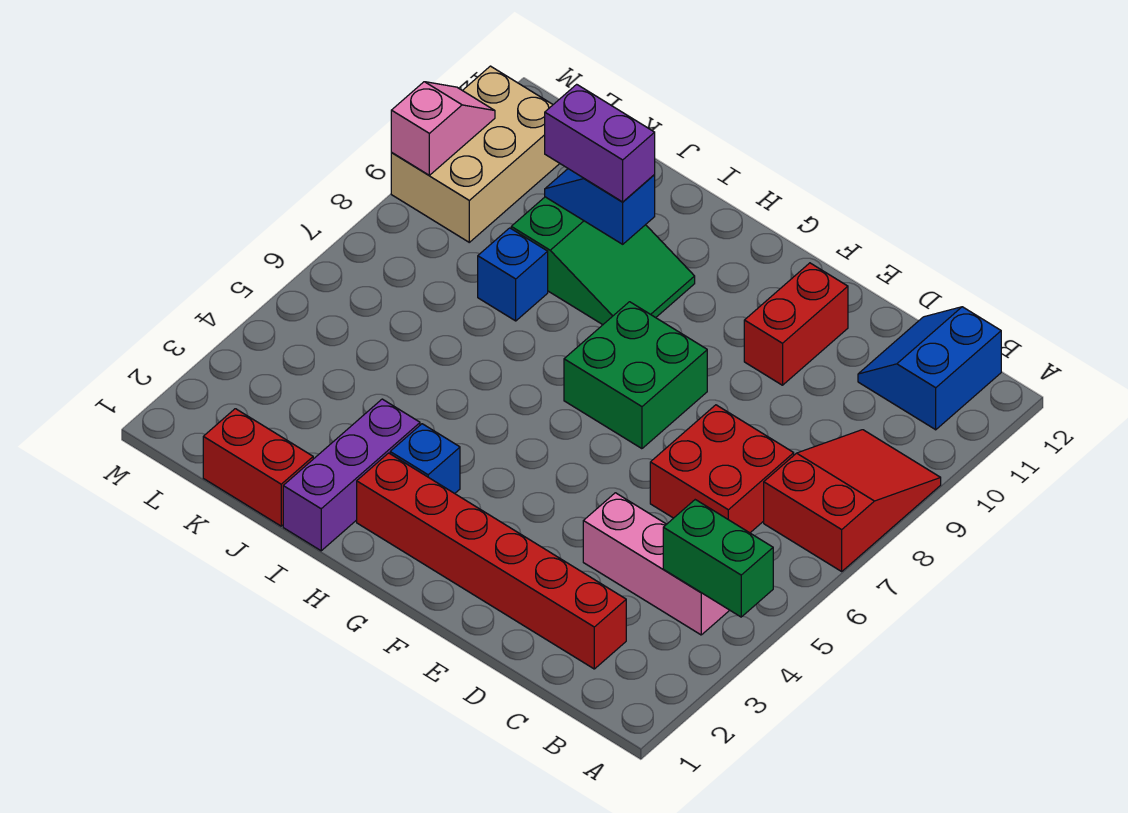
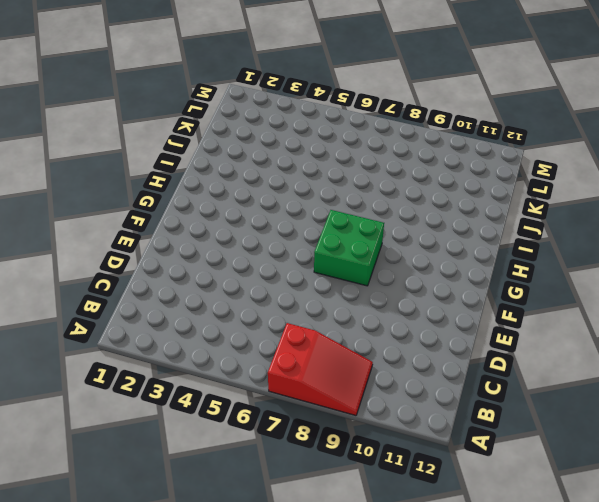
none -> pink brick B4:D4 level 1
none -> blue slope B11:C12 level 1 top B
none -> red brick C2:H2 level 1

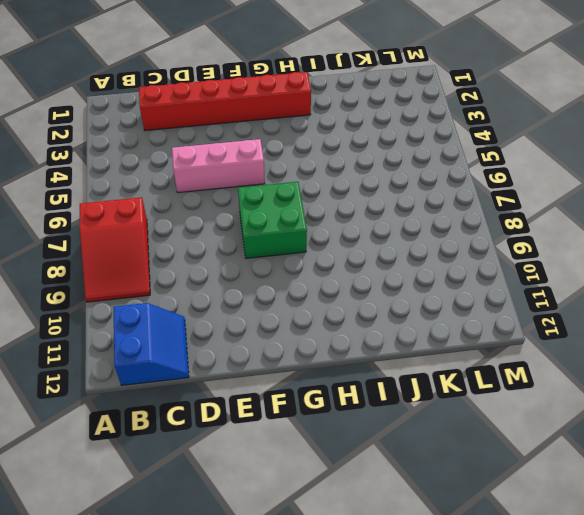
pink brick D5:F5 level 1 -> pink brick B4:D4 level 1
none -> red brick C6:D7 level 1
none -> red brick E10:E11 level 1
none -> blue brick H3 level 1

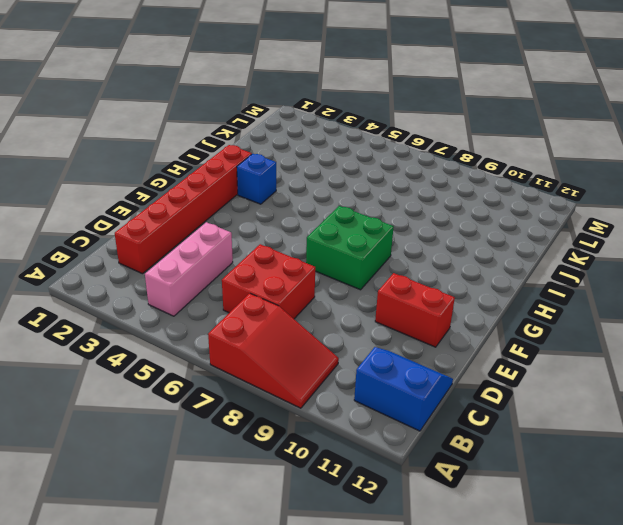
none -> green slope H9:J10 level 1 top J
none -> purple brick I1:I3 level 1
none -> red brick J1:K1 level 1

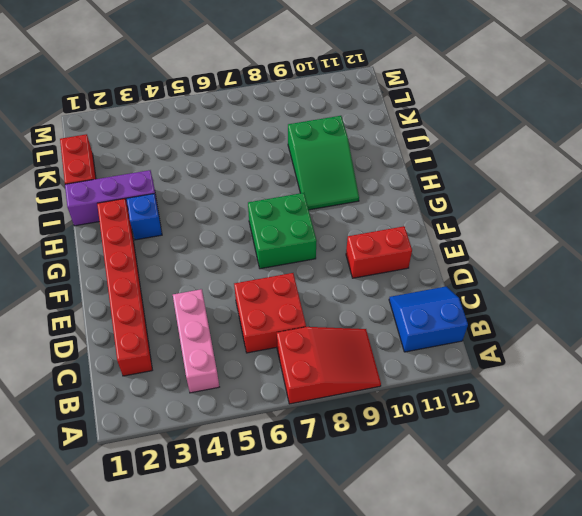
none -> blue brick J8 level 1
none -> tan brick L9:M11 level 1
none -> green brick A4:B4 level 2

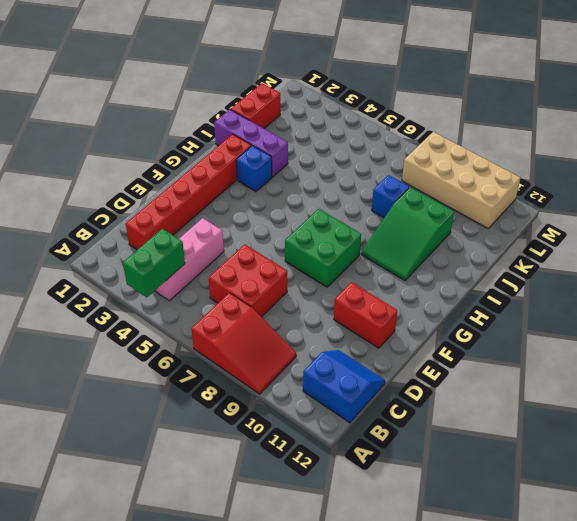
tan brick L8:M11 level 1 -> tan brick L9:M11 level 1
none -> blue slope I10:J10 level 2 top I
none -> pink slope M9:M10 level 2 top 9
none -> purple brick I10:J10 level 3

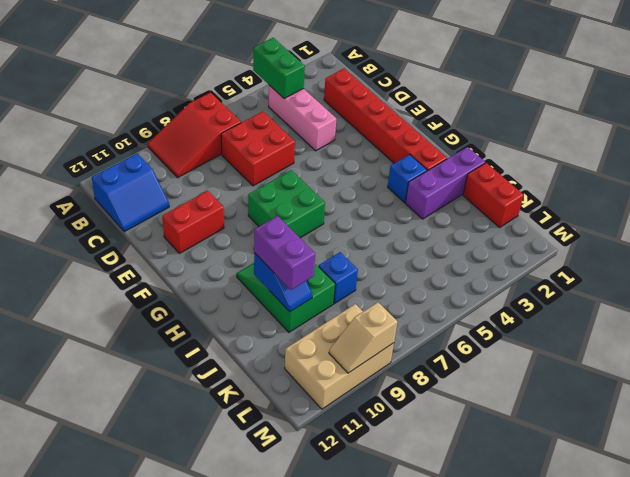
tan slope M9:M10 level 2 top 9 -> pink slope M9:M10 level 2 top 9

